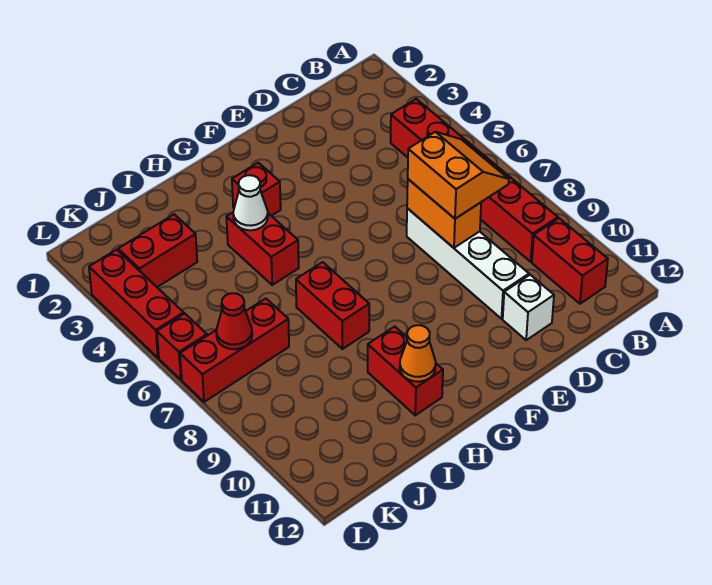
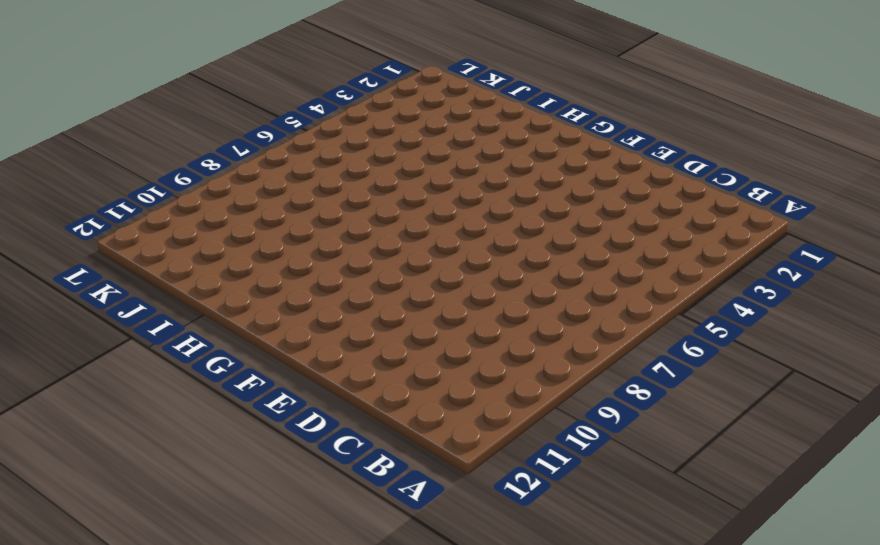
none -> red brick B4:B9 level 1
none -> red brick B10:B11 level 1
none -> white brick D7:D10 level 1

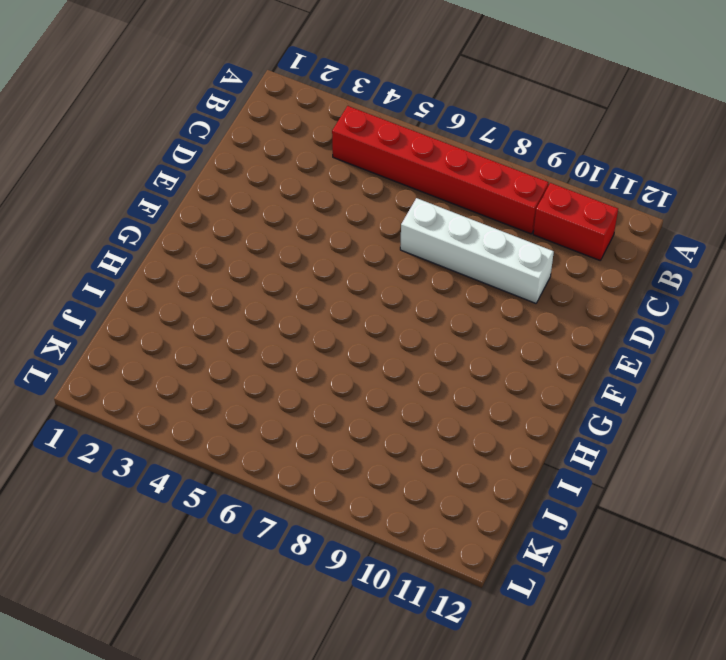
none -> white brick D11 level 1
none -> red brick G3 level 1
none -> red brick H4:H5 level 1

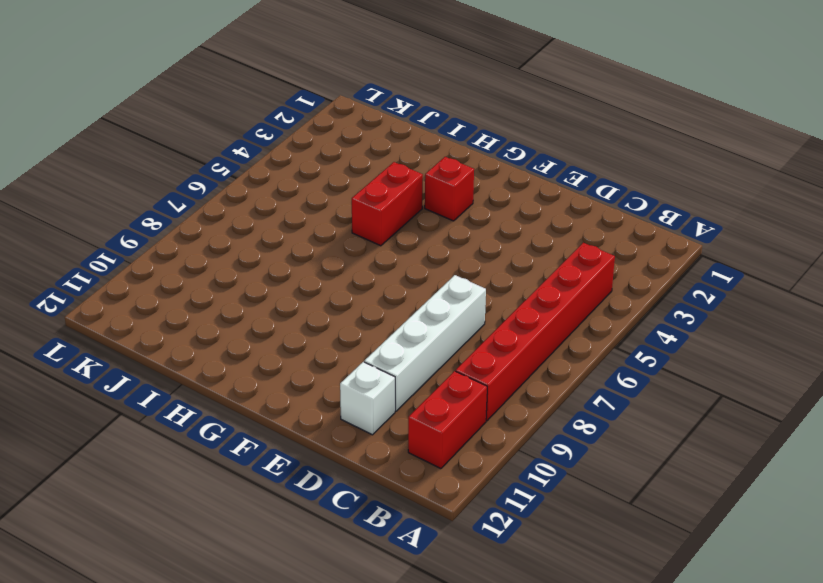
none -> red brick H7:H8 level 1
none -> red brick H10:H11 level 1
none -> red brick J3:K3 level 1

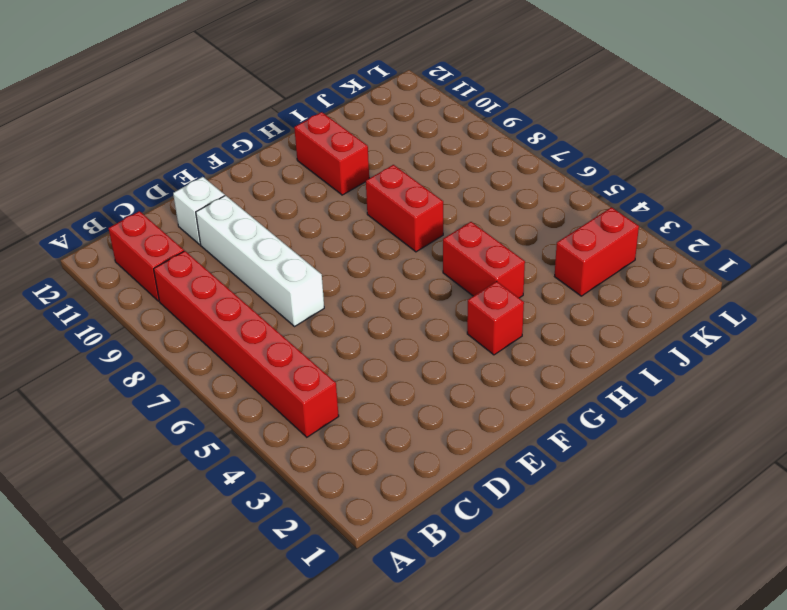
none -> red brick J7:L7 level 1
none -> red brick L3:L5 level 1
none -> red brick L6 level 1

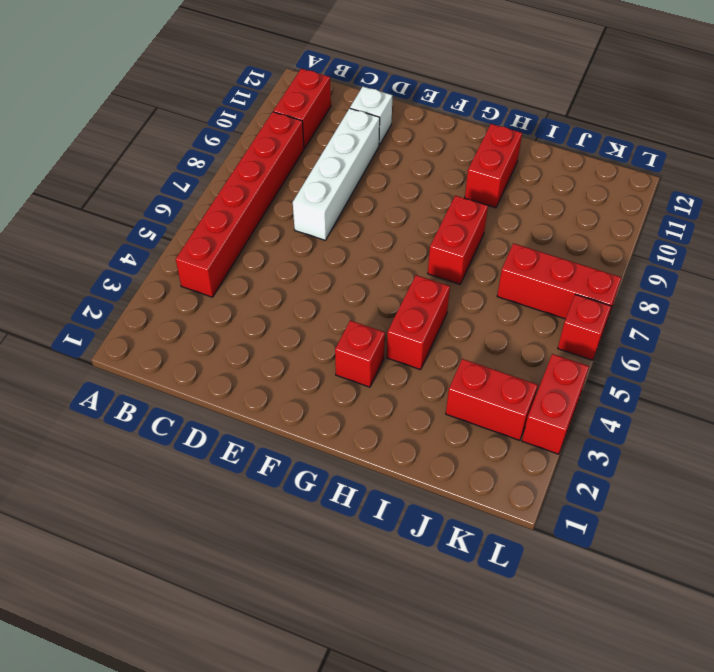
red brick L3:L4 level 1 -> red brick L3:L5 level 1
none -> orange brick D7:D8 level 2
none -> white cone H4 level 2
none -> orange cone H11 level 2

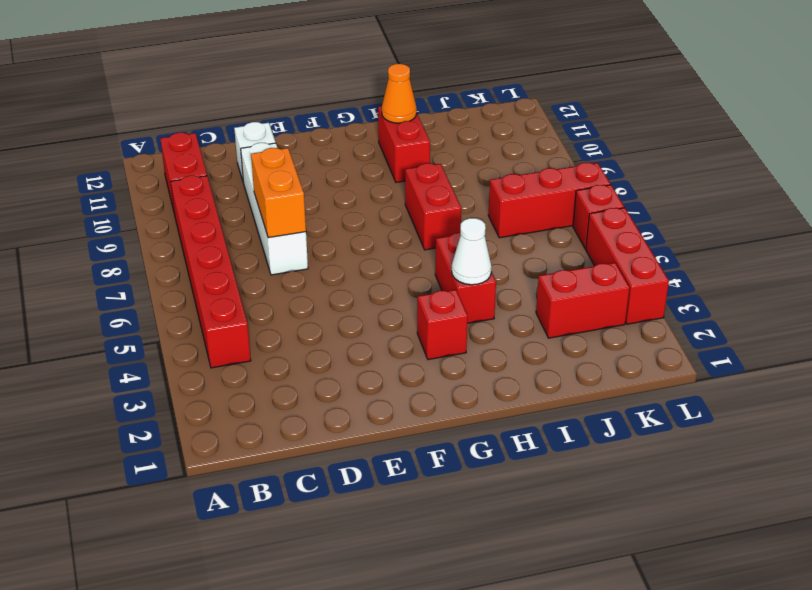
none -> red cone K7 level 2
none -> orange slope C7:D8 level 3 top D

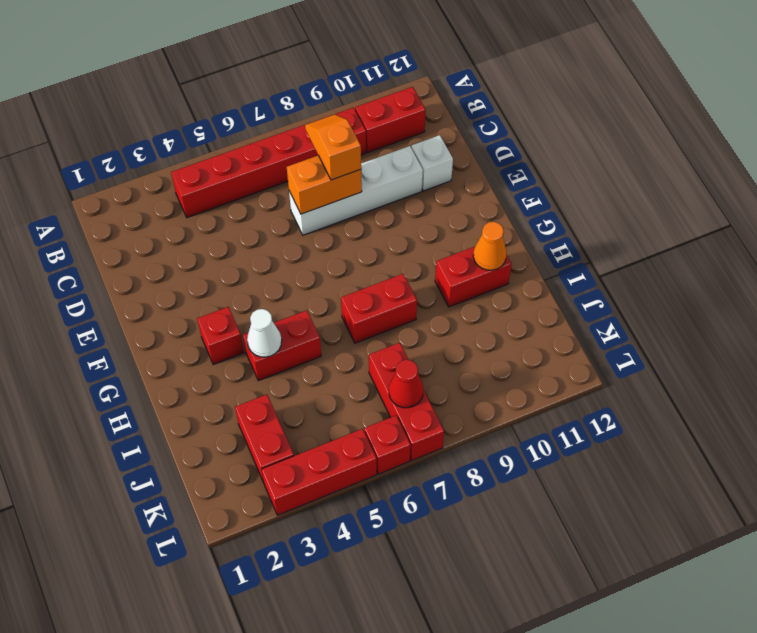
orange slope C8:D8 level 3 top D -> orange slope C7:D8 level 3 top D

